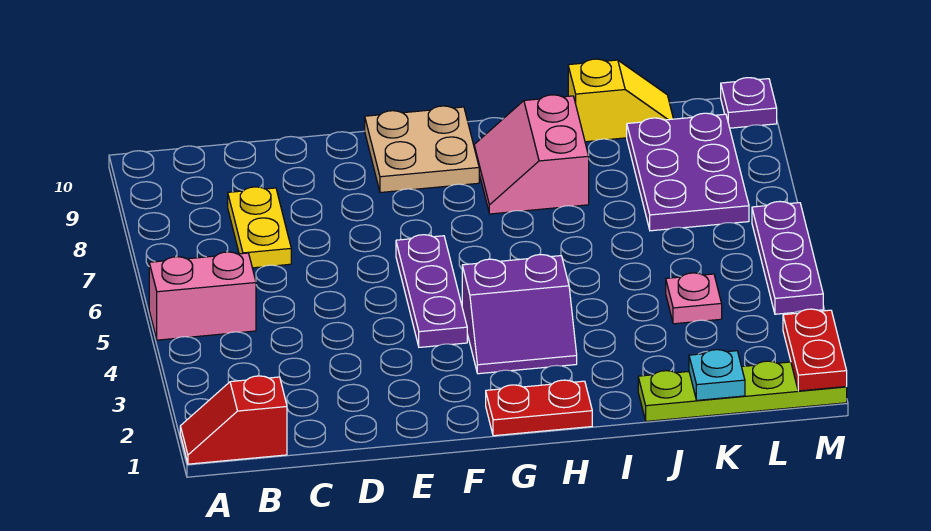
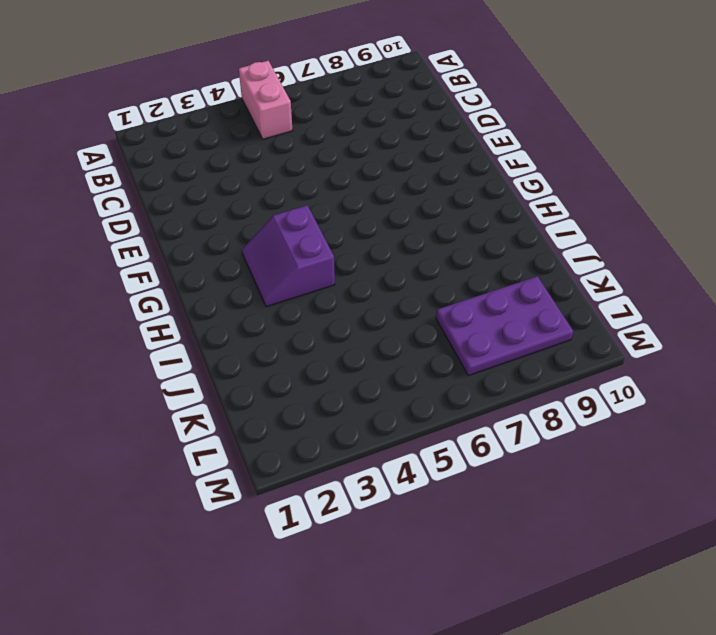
none -> red slope A1:B1 level 1 top B
none -> yellow plate C7:C8 level 1
none -> purple plate F4:F6 level 1

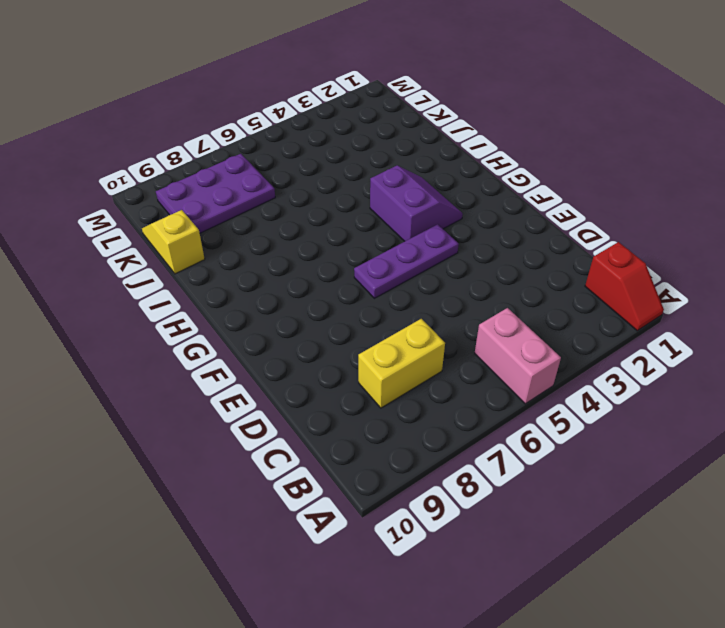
yellow brick C7:C8 level 1 -> yellow plate C7:C8 level 1
none -> tan plate F9:G10 level 1
none -> red plate G1:H1 level 1
none -> pink slope H8:I9 level 1 top I

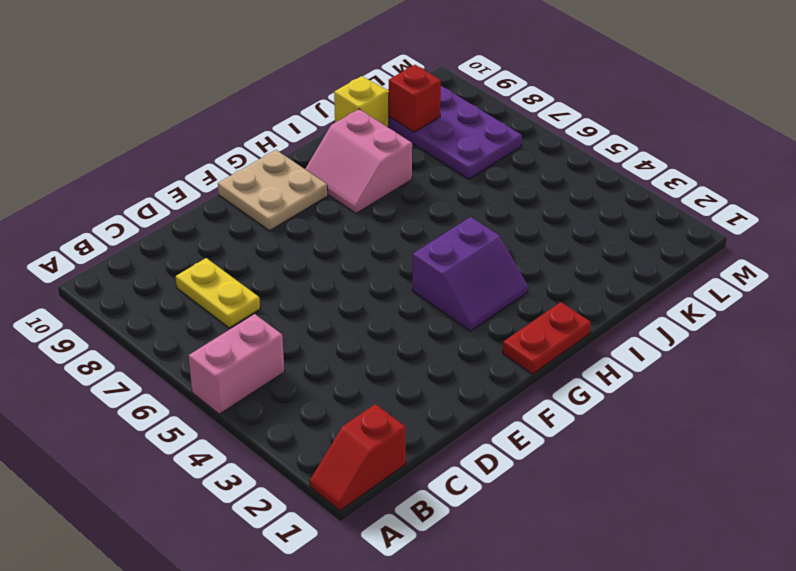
red brick K9 level 2 -> none
none -> purple plate F4:F6 level 1
none -> lime plate J1:M1 level 1
none -> pink plate K4 level 1

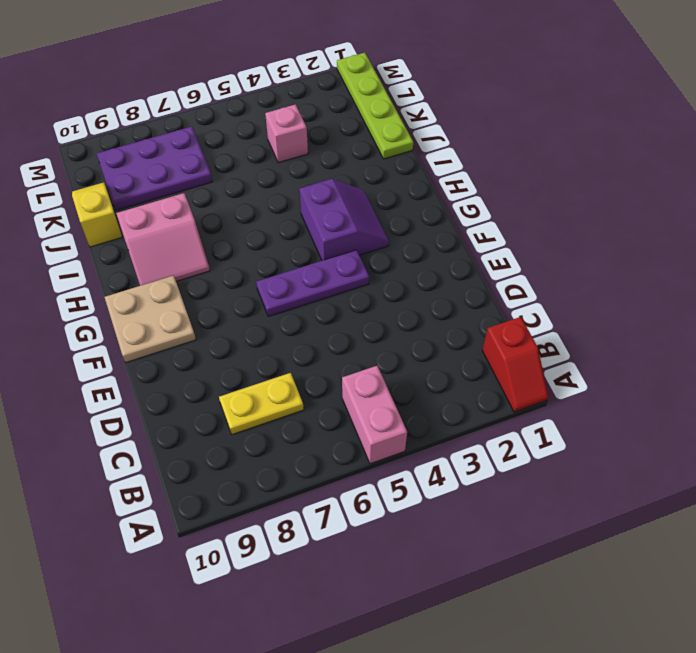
pink brick K4 level 1 -> pink plate K4 level 1
none -> red plate G1:H1 level 1
none -> purple plate M4:M6 level 1
none -> purple plate M10 level 1

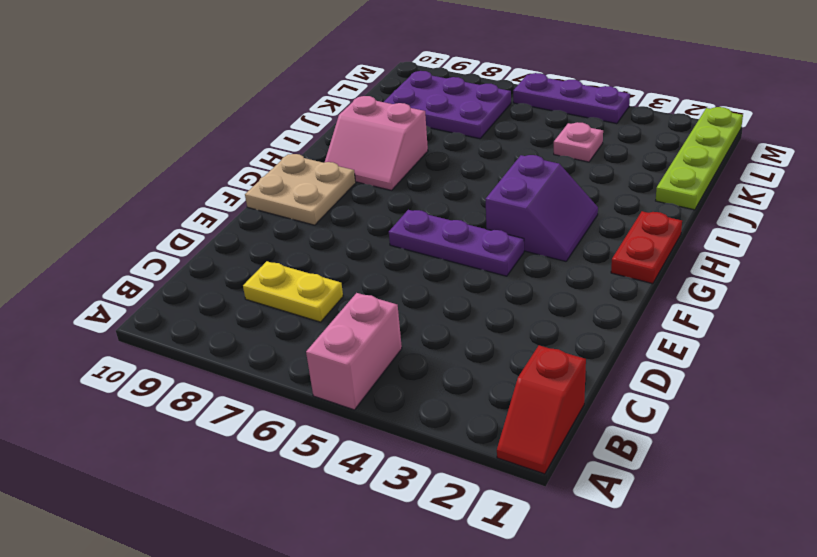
none -> yellow slope J10:K10 level 1 top J
none -> purple plate M10 level 1
none -> cyan plate K1 level 2

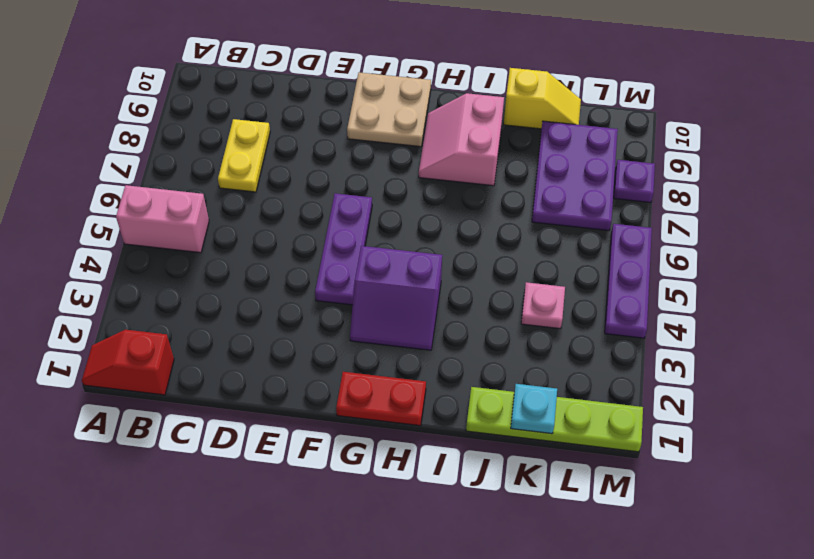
purple plate M8 level 1 -> purple plate M10 level 1
none -> red plate M1:M2 level 2

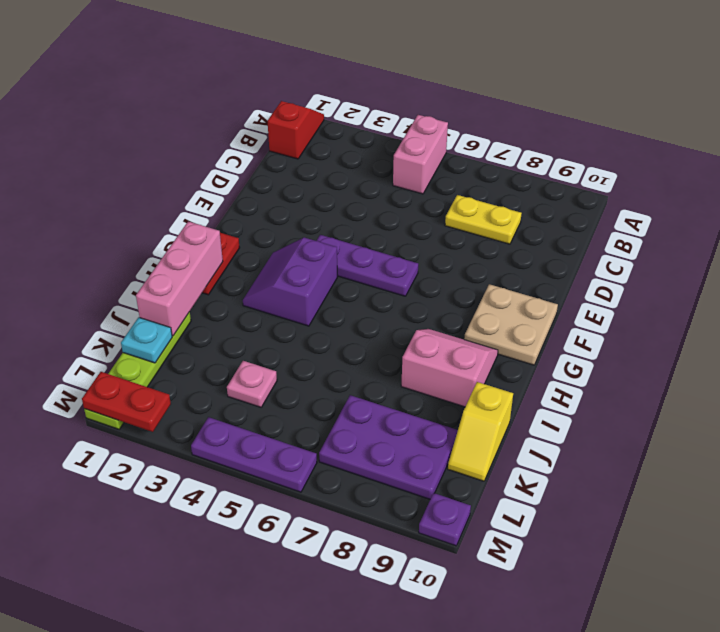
pink brick H1:J1 level 2 -> none

